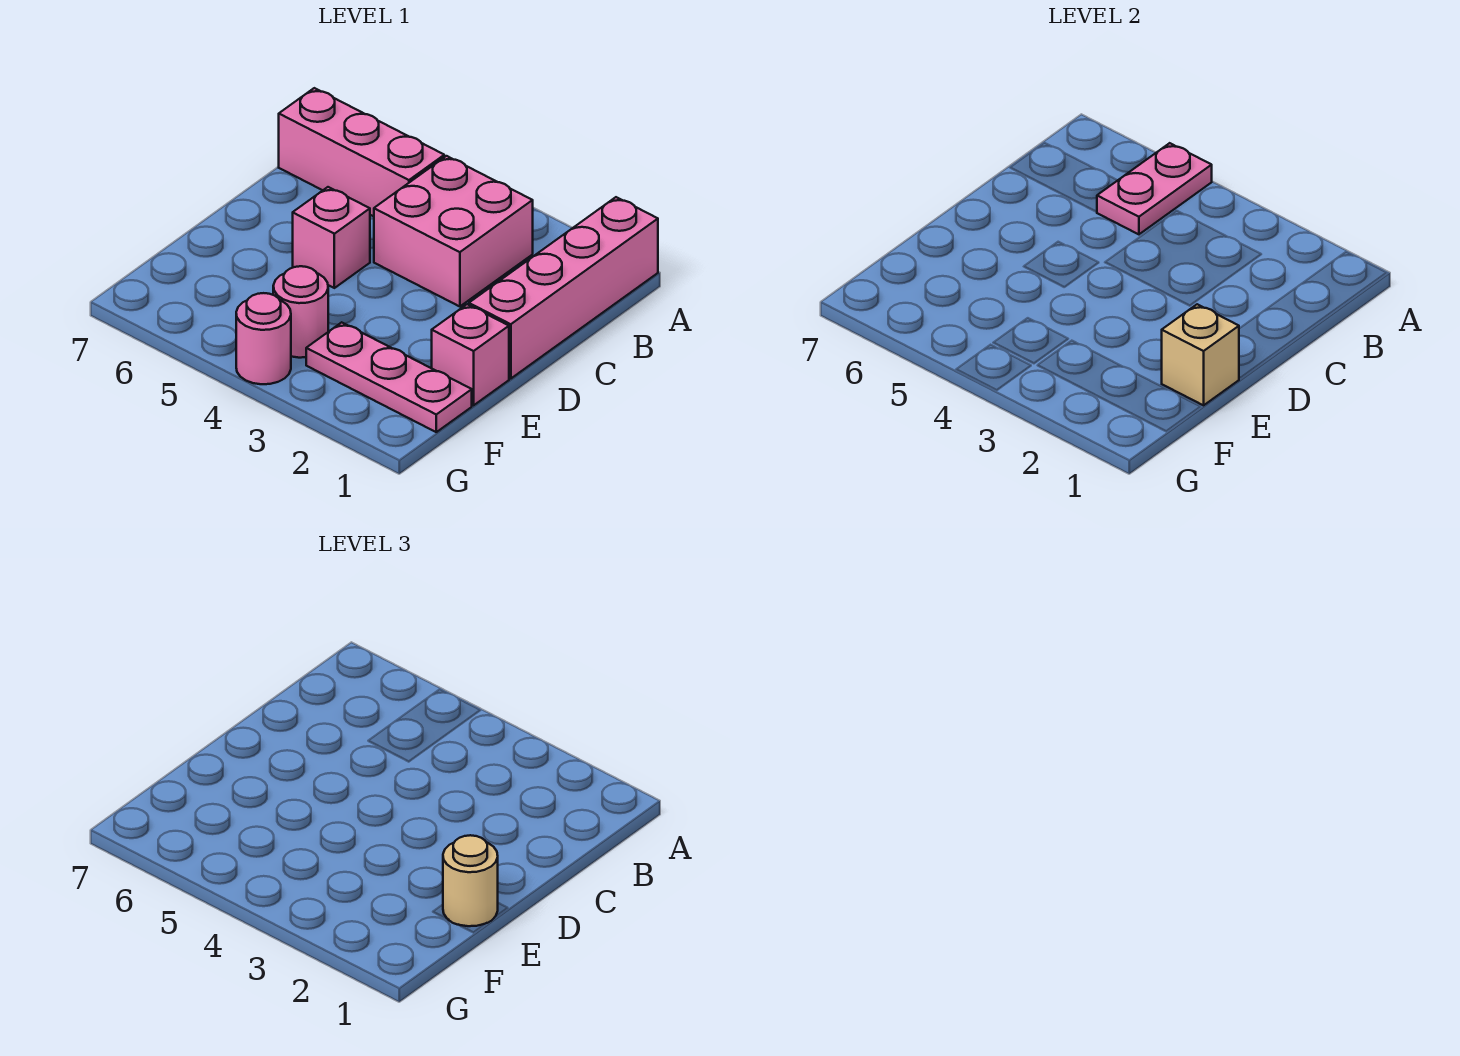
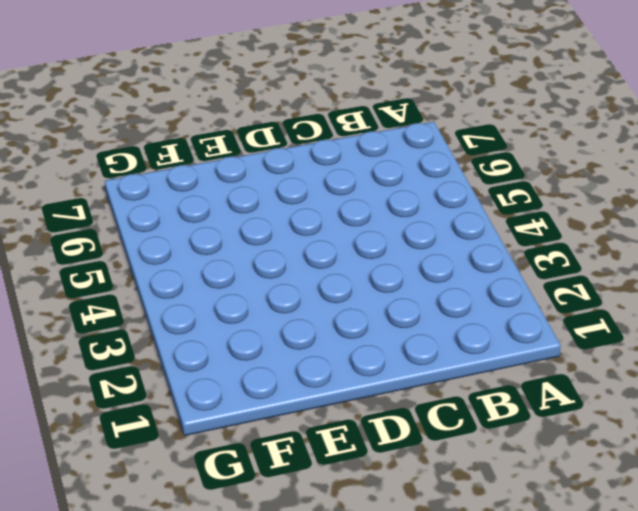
none -> pink brick A1:D1 level 1
none -> pink brick B3:C4 level 1

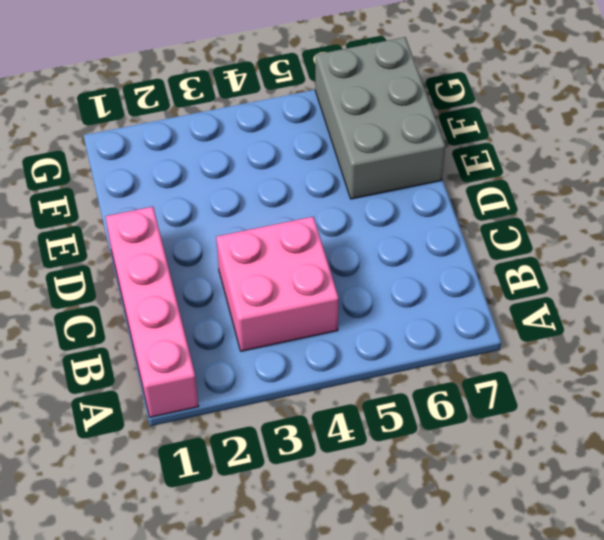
grey brick E6:G7 level 1 -> none
none -> pink brick B5:B7 level 1
none -> pink brick D5 level 1

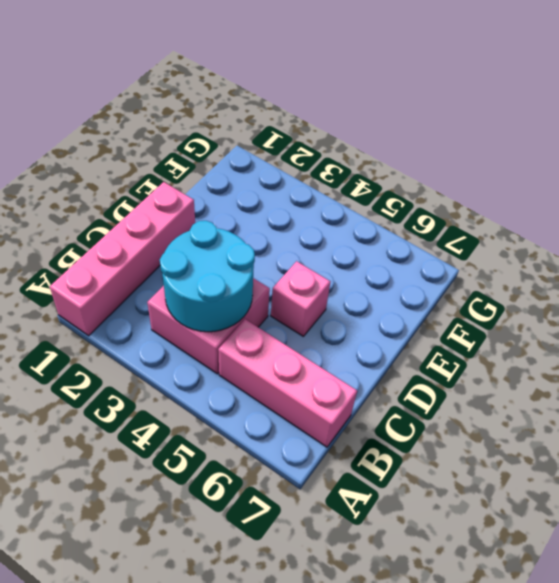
cyan round brick B3:C4 level 2 -> none
none -> pink brick E1 level 1
none -> pink plate F1:F3 level 1

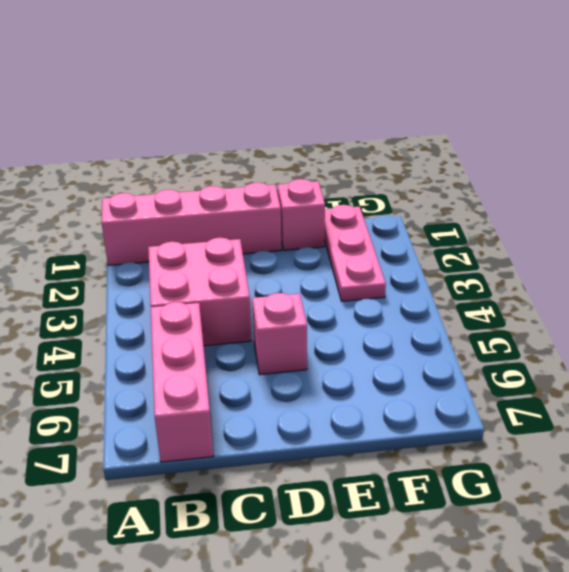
none -> pink round brick F4 level 1
none -> pink round brick G4 level 1

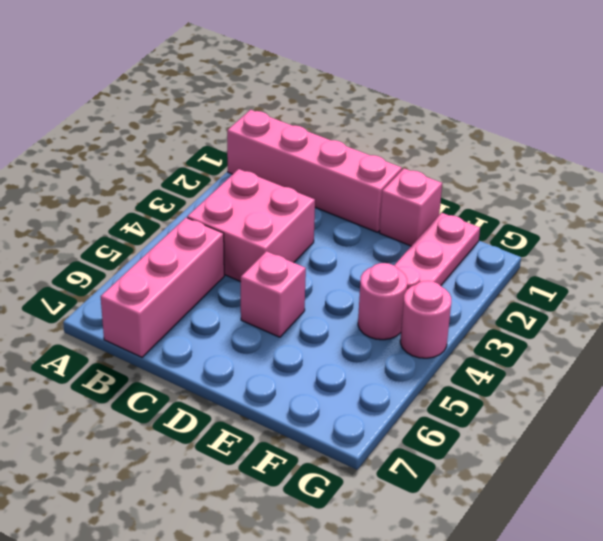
none -> pink plate A5:B5 level 2
none -> tan brick E1 level 2

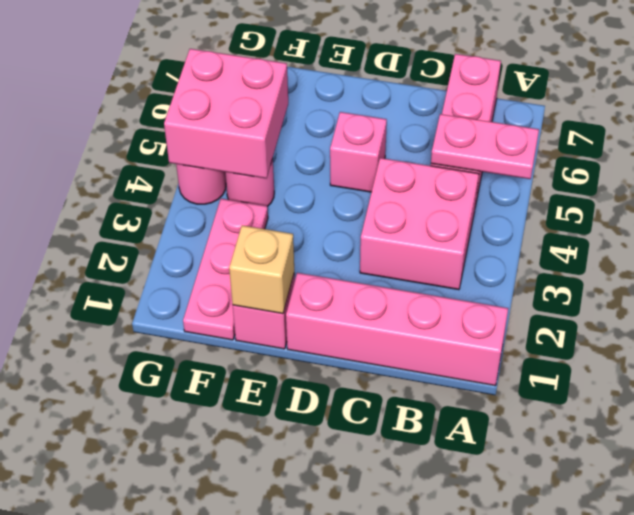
pink brick F4:G5 level 2 -> none
none -> tan round brick E1 level 3

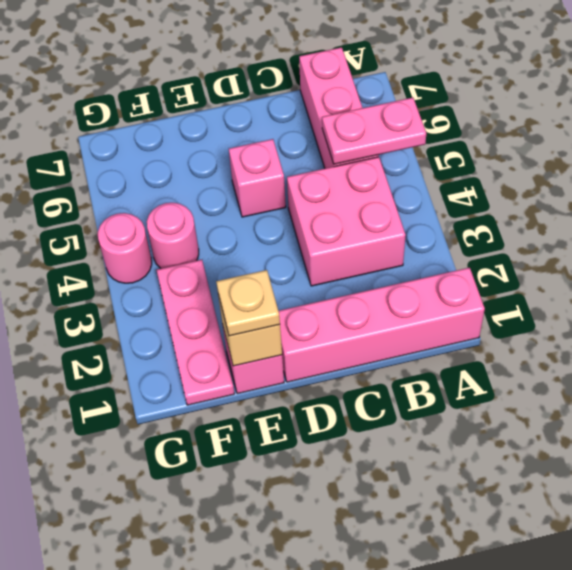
tan plate E1 level 3 -> tan round brick E1 level 3

